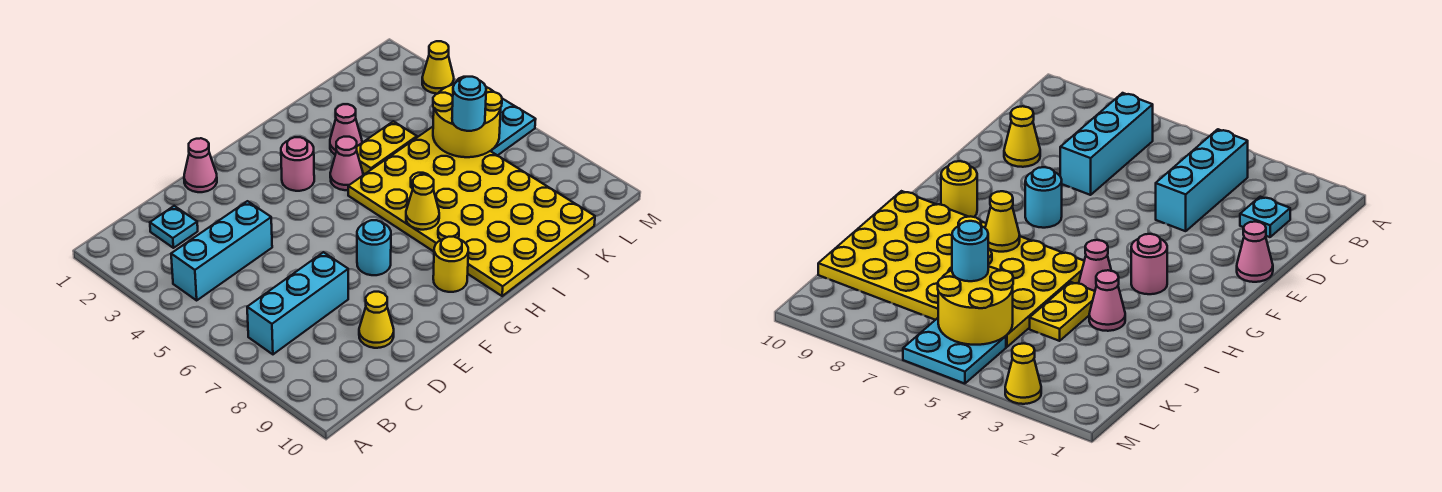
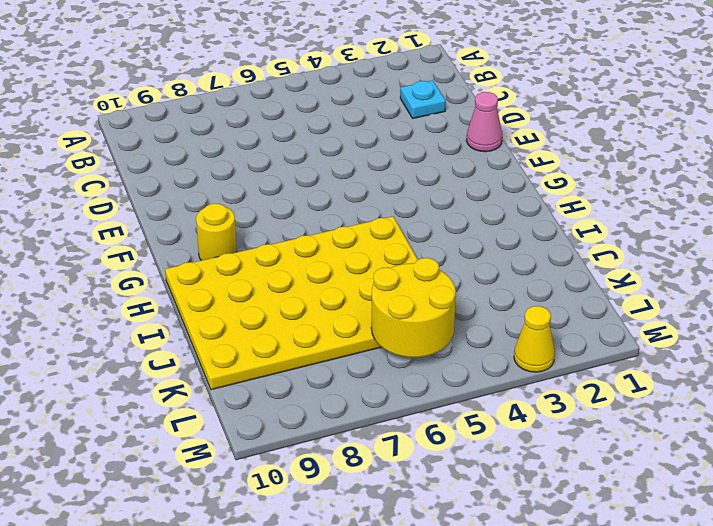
none -> cyan brick B4:D4 level 1
none -> cyan brick B7:D7 level 1
none -> yellow cone D9 level 1

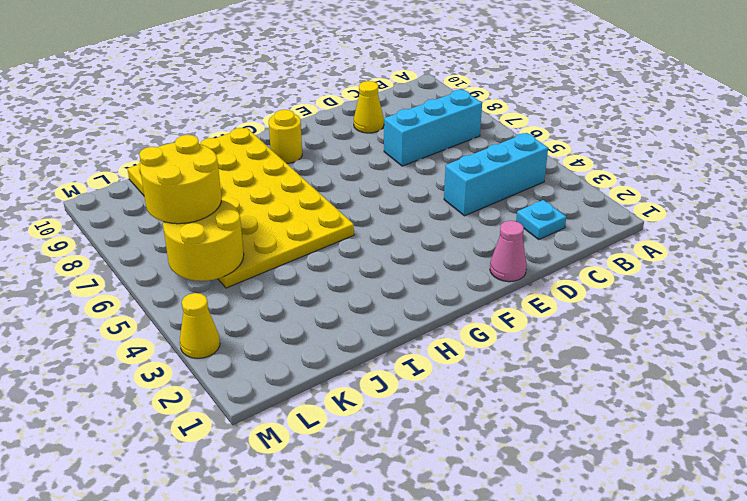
yellow round brick K6:L7 level 3 -> cyan round brick K6 level 3
none -> cyan round brick F7 level 1
none -> pink round brick G3 level 1
none -> pink cone H4 level 1

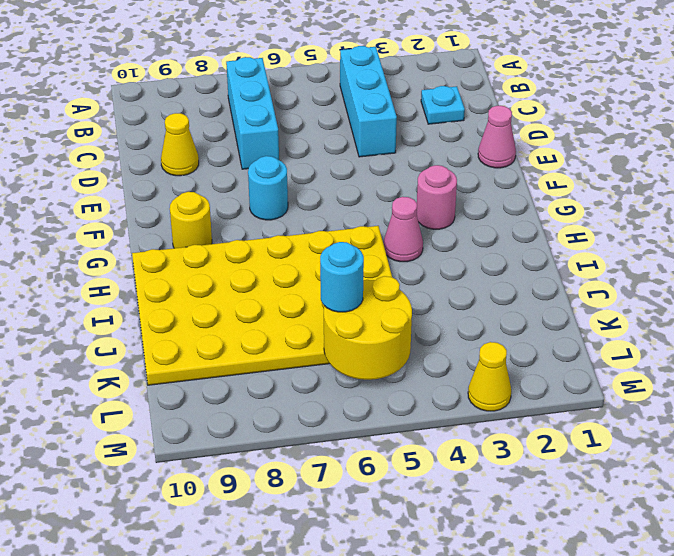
none -> pink cone I3 level 1
none -> yellow plate I4:J4 level 1
none -> cyan plate L5:M6 level 1

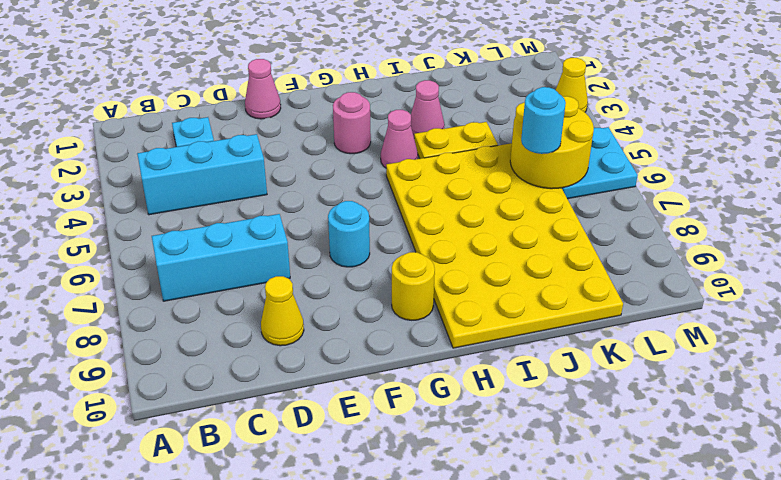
none -> yellow cone H7 level 2

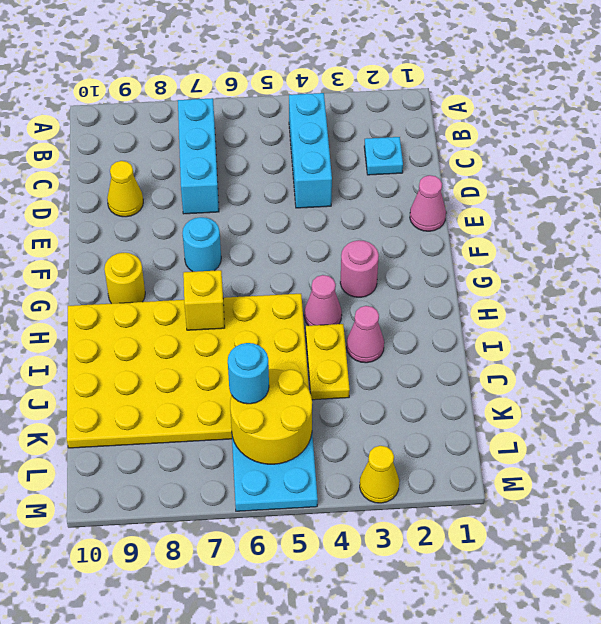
yellow brick H7 level 2 -> yellow cone H7 level 2

